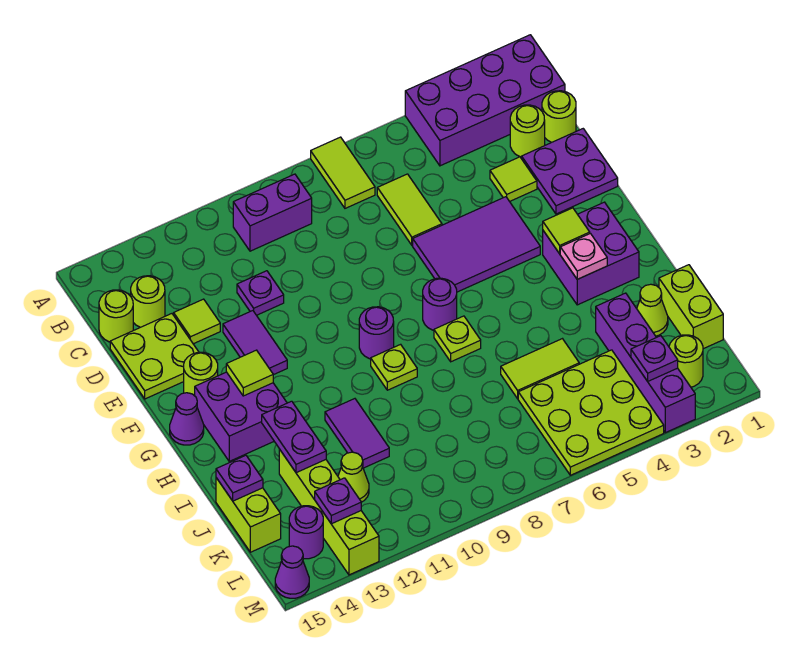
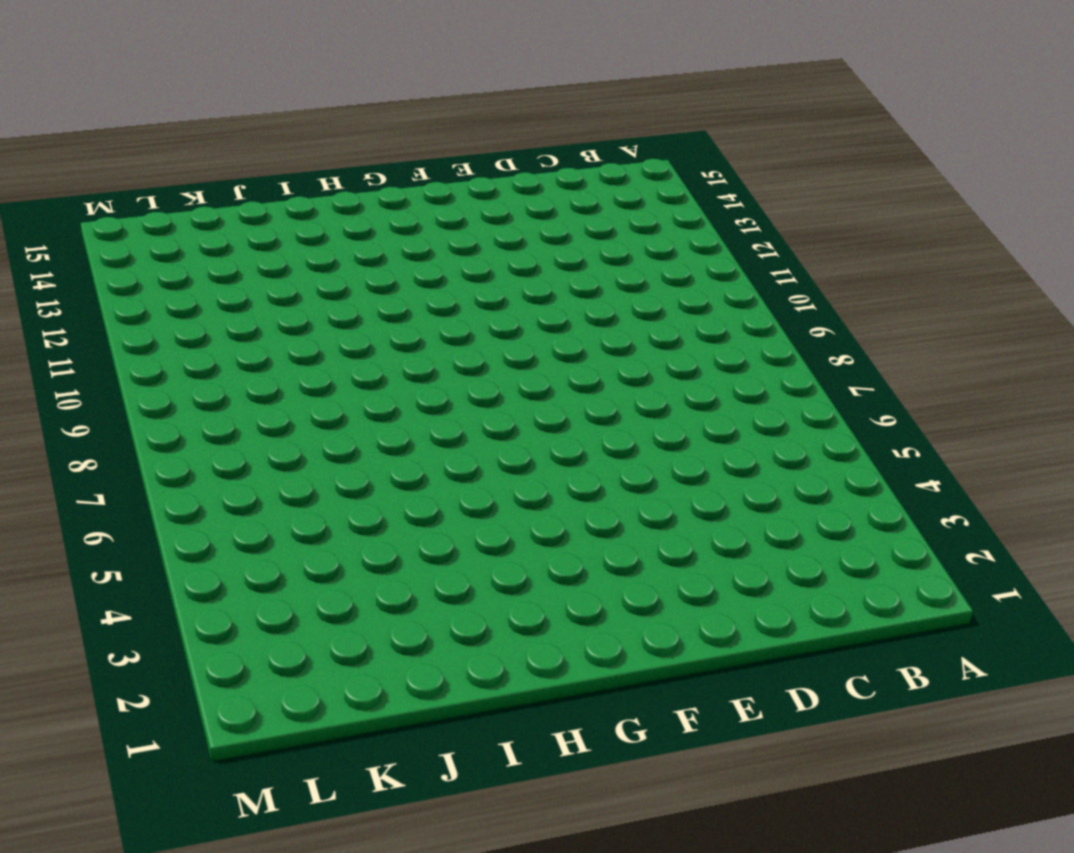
none -> purple brick A1:B4 level 1
none -> lime tile A7:B7 level 1
none -> purple brick B9:B10 level 1
none -> lime round brick C1 level 1

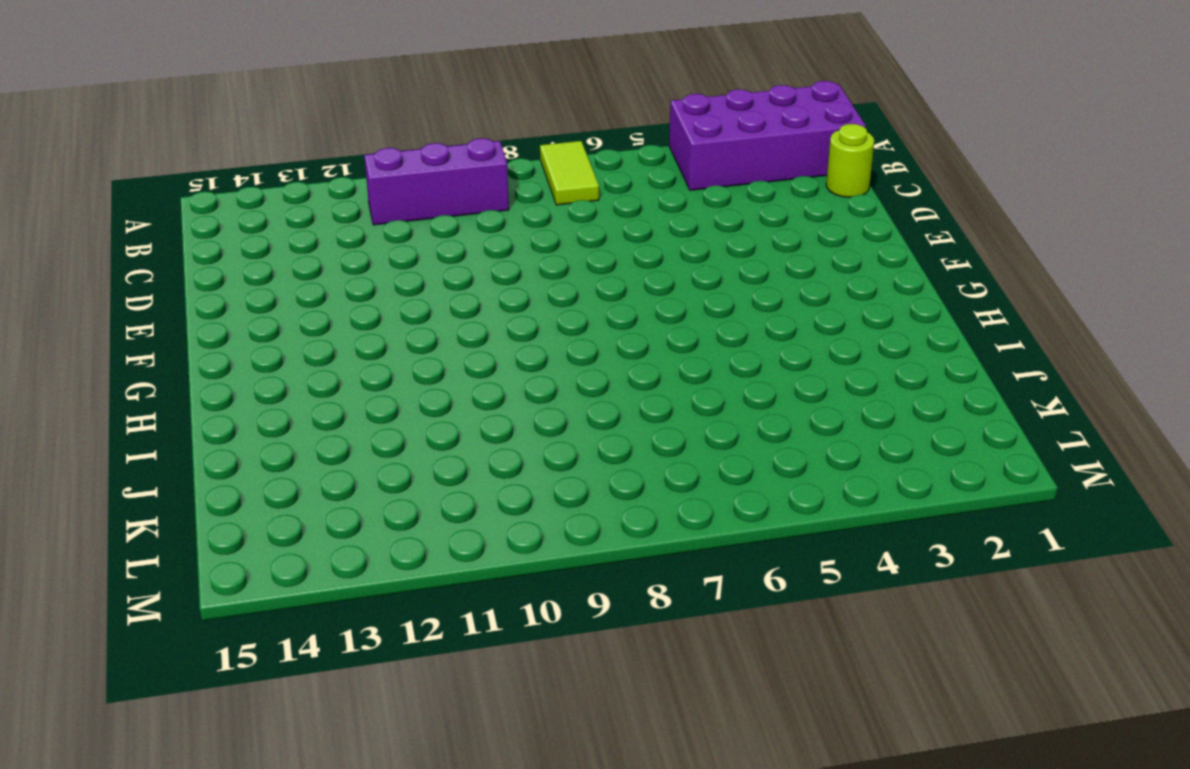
purple brick B9:B11 level 1 -> purple brick B9:B10 level 1
none -> lime round brick C2 level 1
none -> lime tile C6:D6 level 1
none -> lime round brick C14 level 1
none -> lime round brick C15 level 1

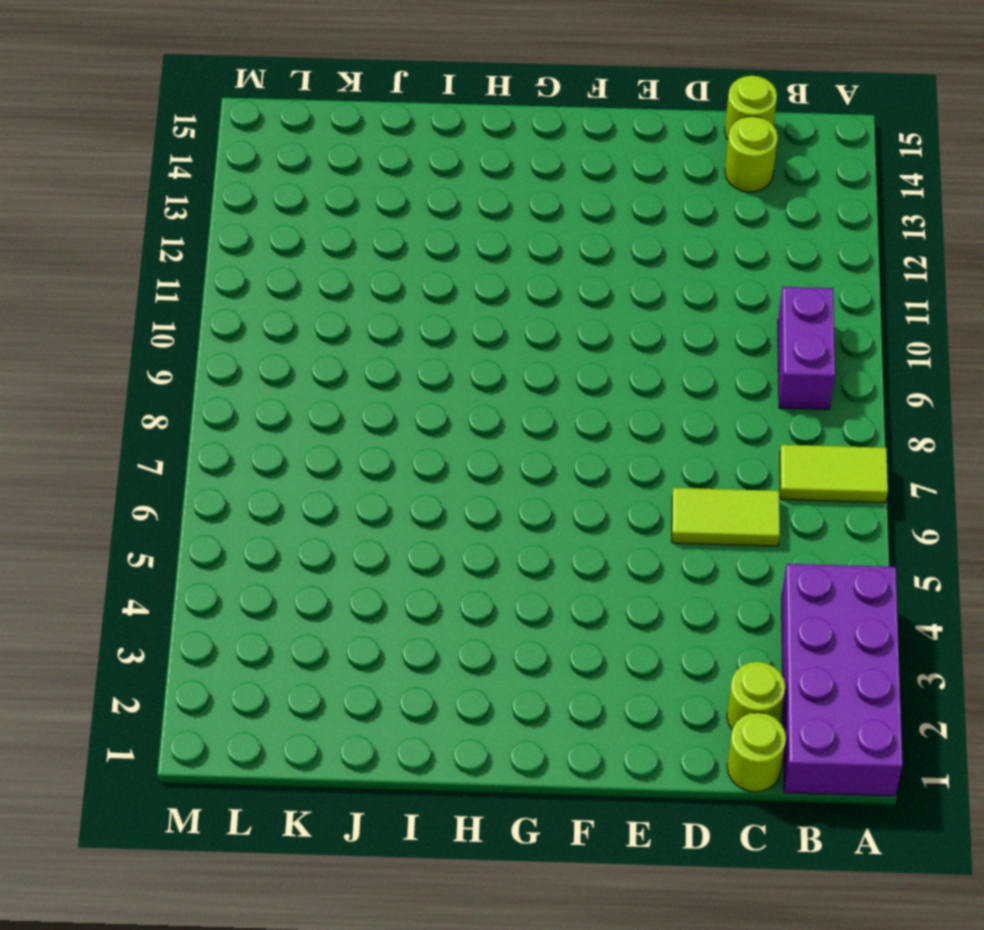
none -> purple plate D1:E2 level 1
none -> lime tile D3 level 1
none -> purple plate D11 level 1
none -> lime tile D13 level 1

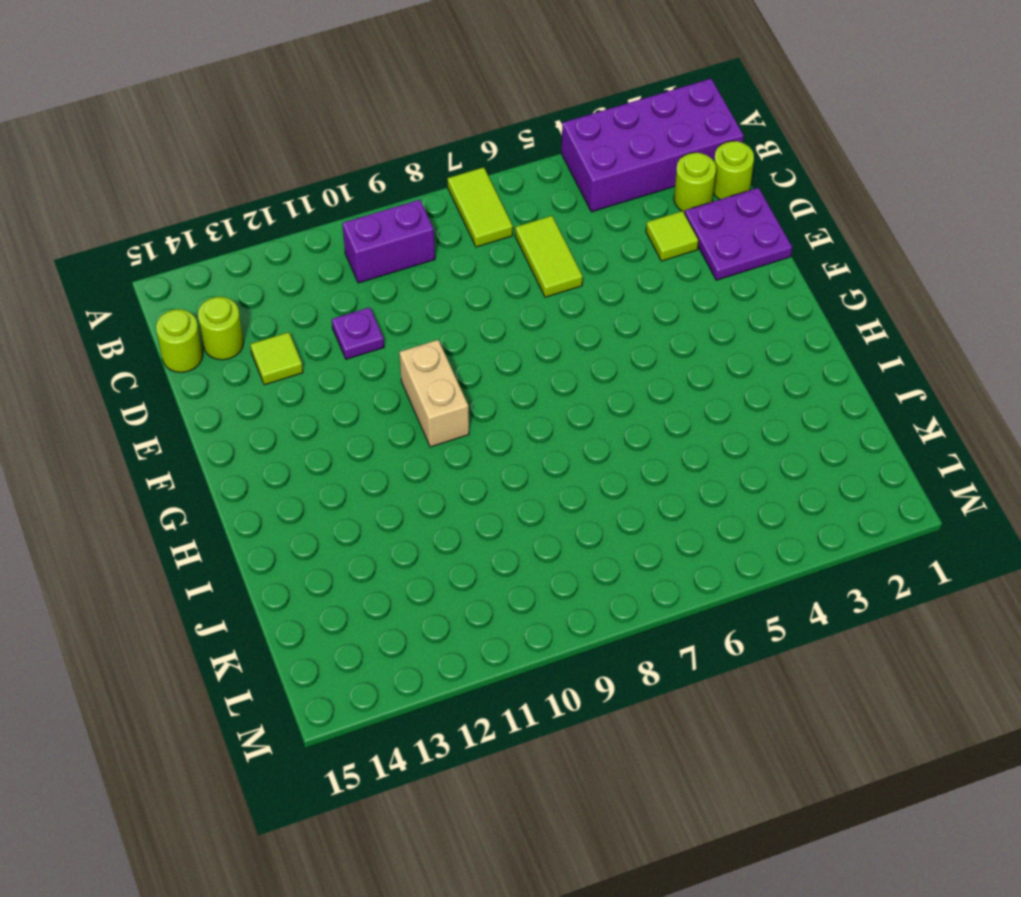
tan brick F10:G10 level 1 -> none
none -> lime plate D14:E15 level 1
none -> purple tile E4:F6 level 1
none -> purple tile E12:F12 level 1
none -> lime round brick F14 level 1

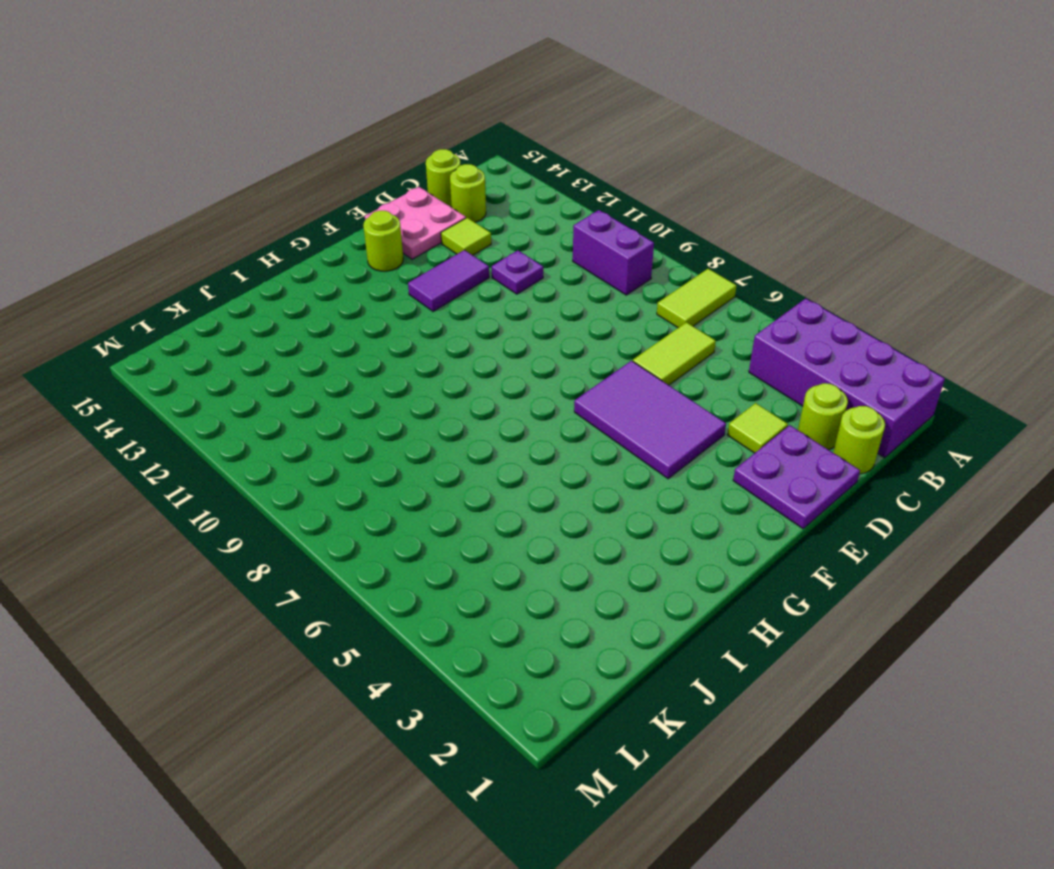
pink plate D14:E15 level 1 -> lime plate D14:E15 level 1
none -> purple brick G2:H3 level 1
none -> purple round brick G7 level 1
none -> purple round brick G9 level 1
none -> purple brick G13:H14 level 1

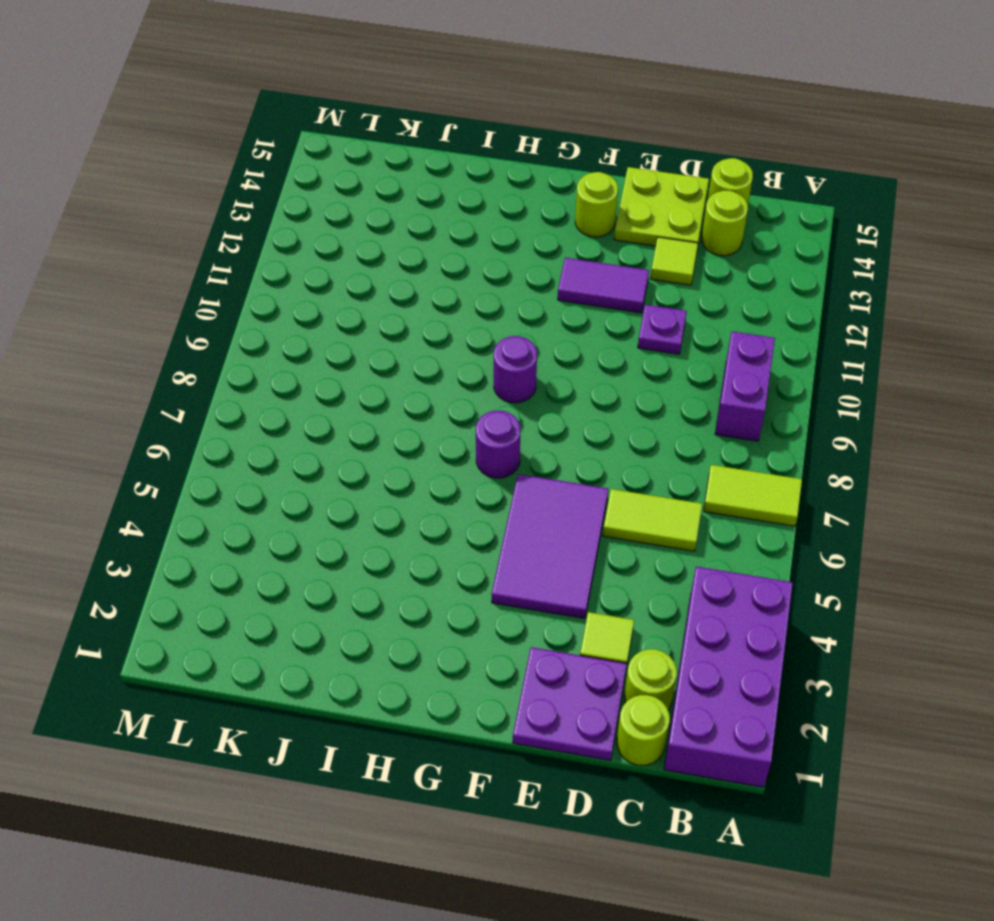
none -> purple brick G2:H3 level 1
none -> purple brick G13:H14 level 1
none -> purple cone G15 level 1
none -> lime plate H7 level 1

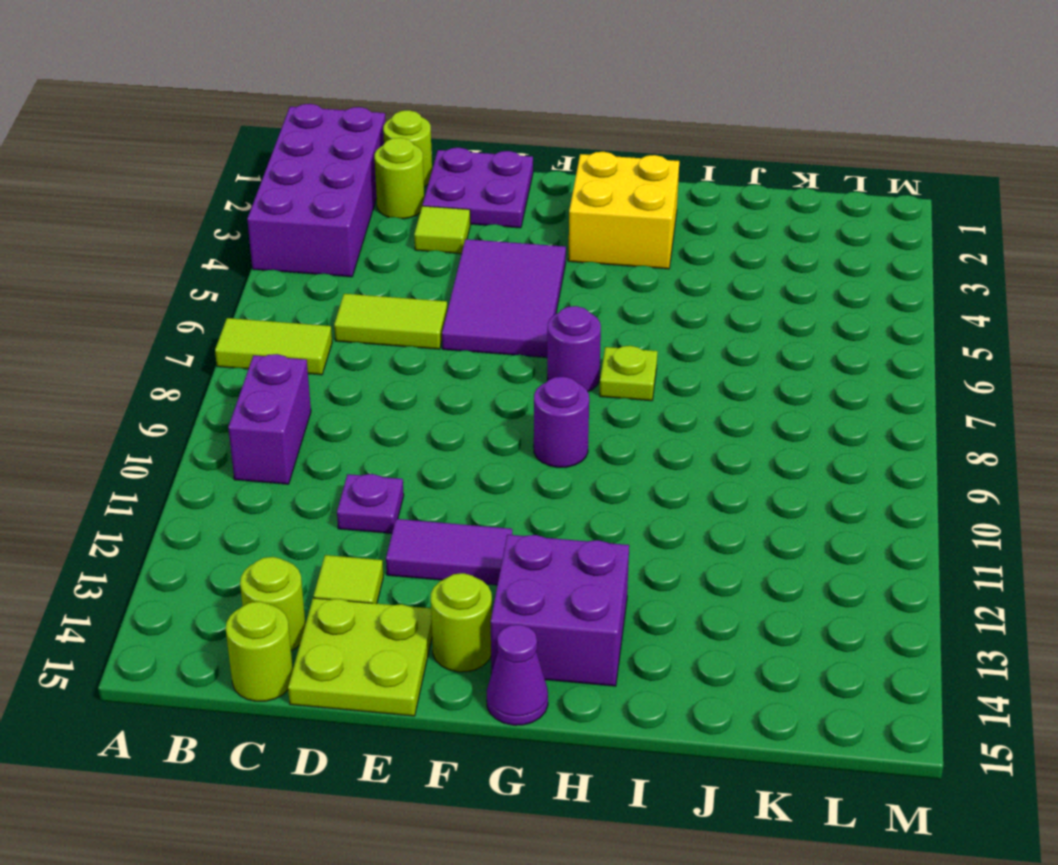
yellow brick G2:H3 level 1 -> purple brick G2:H3 level 1
none -> lime plate H9 level 1
none -> purple tile I11:J11 level 1
none -> lime brick J1:K1 level 1
none -> lime cone J2 level 1

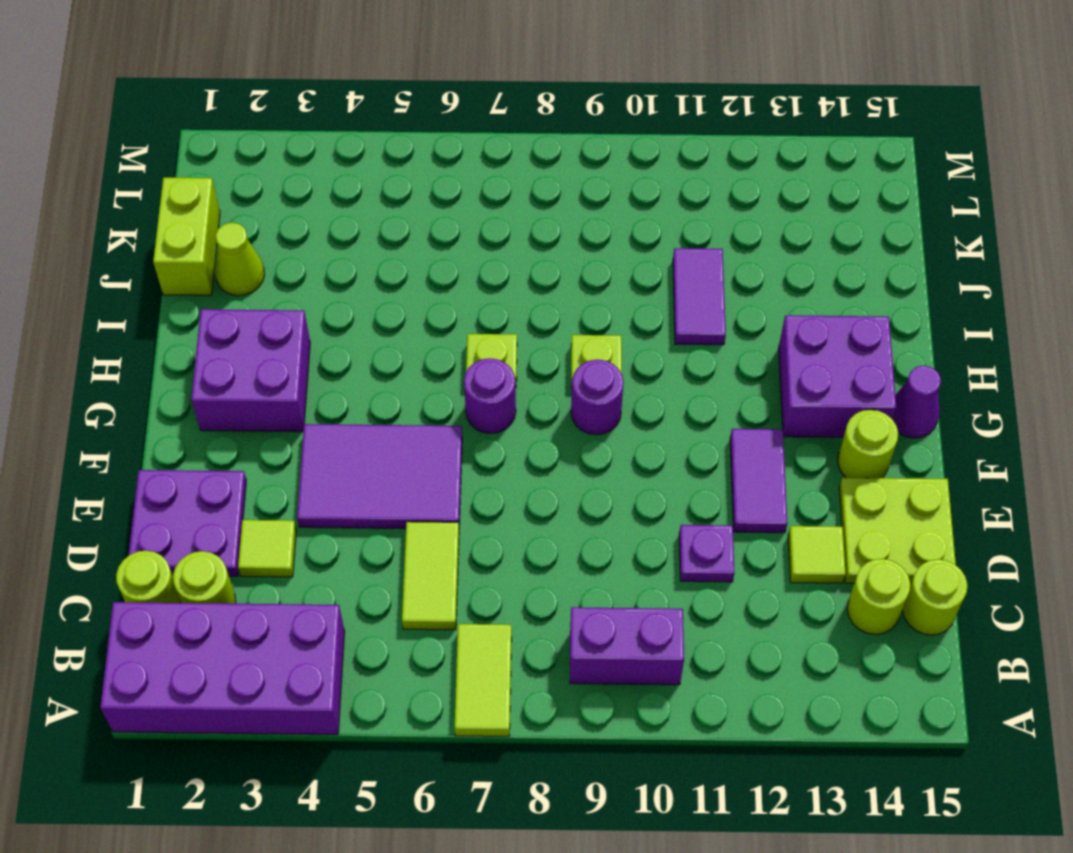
none -> purple brick J3:M3 level 1
none -> lime tile J5:J6 level 1
none -> lime brick J13:M13 level 1
none -> lime brick J15:K15 level 1

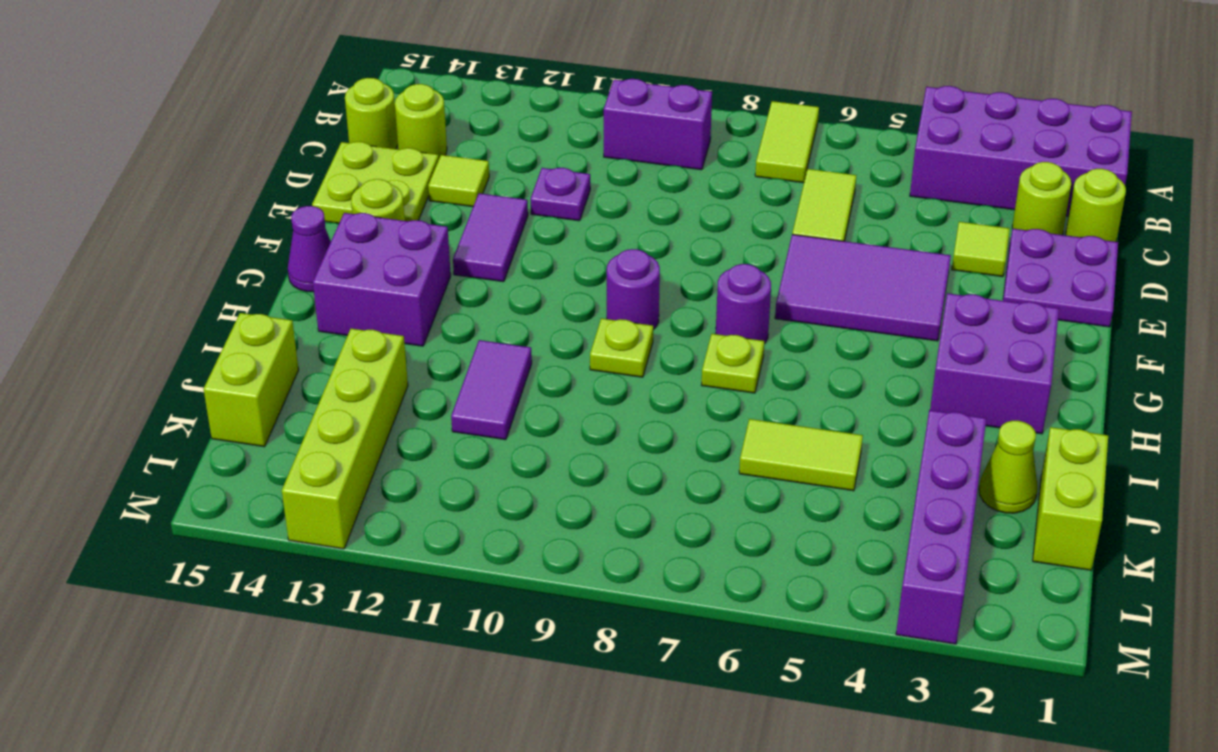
none -> lime plate K4:M6 level 1
none -> lime cone K12 level 1
none -> lime round brick L2 level 1
none -> purple round brick L14 level 1

